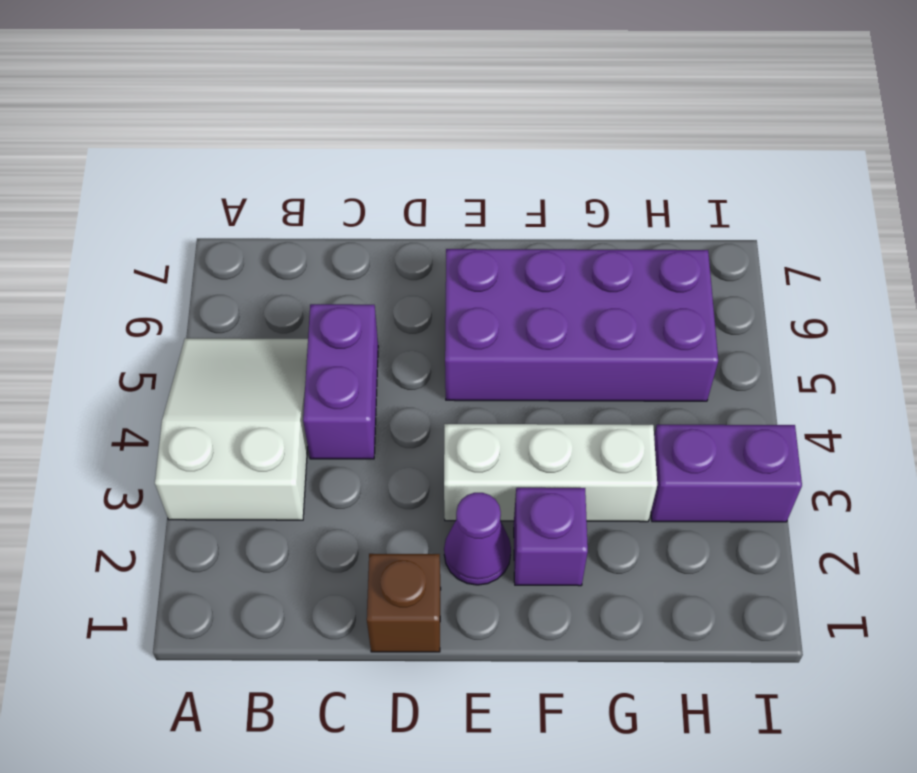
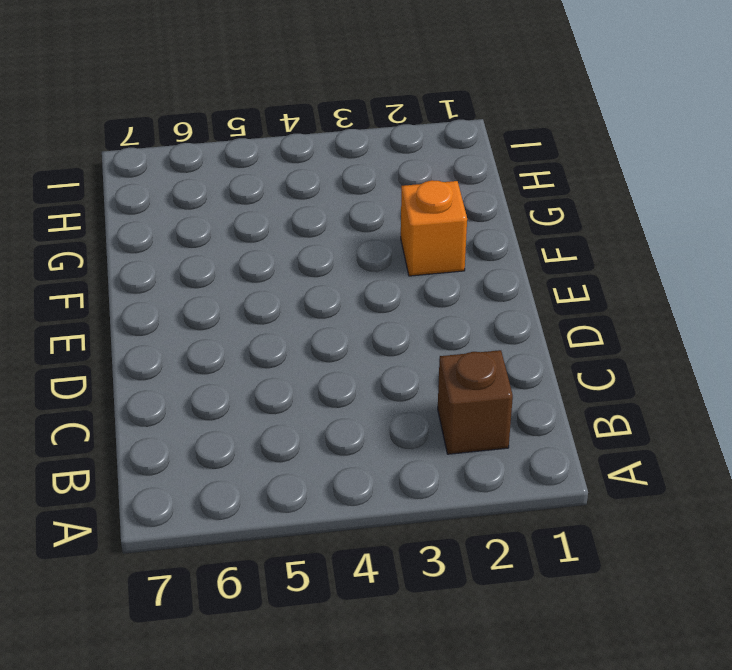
brown brick B2 level 1 -> brown brick D1 level 1
orange brick F2 level 1 -> purple brick F2 level 1
none -> white slope A3:B5 level 1 top 3
none -> purple brick C4:C5 level 1

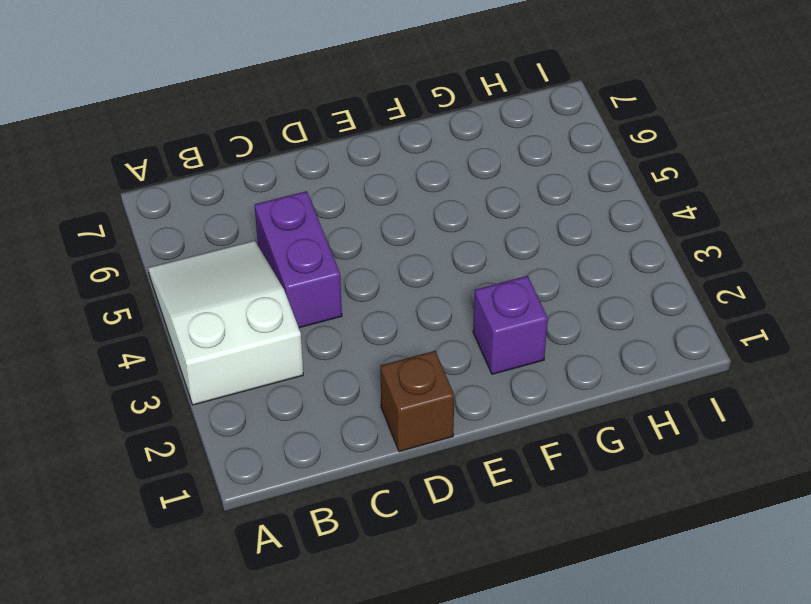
none -> purple cone E2 level 1
none -> white brick E3:G3 level 1

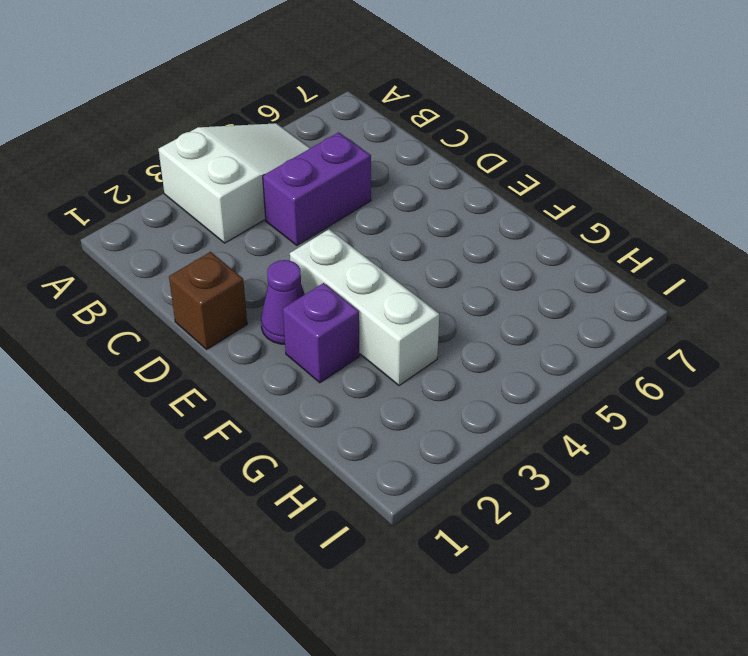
none -> purple brick E5:H6 level 1
none -> purple brick H3:I3 level 1

